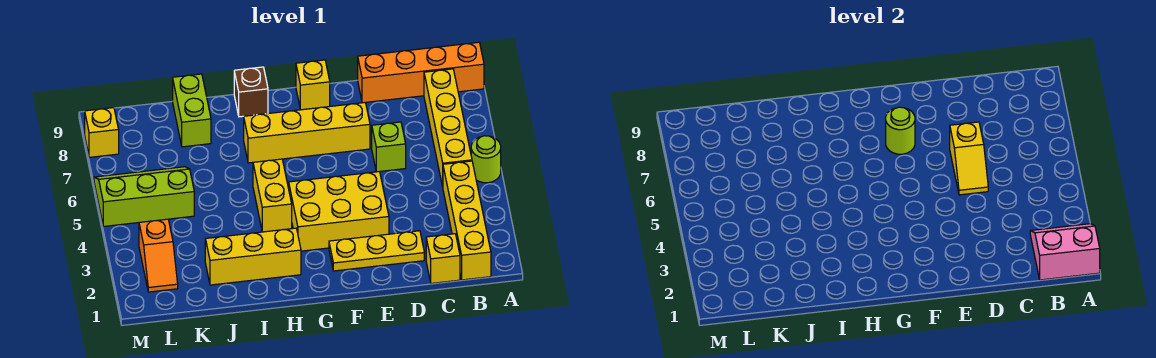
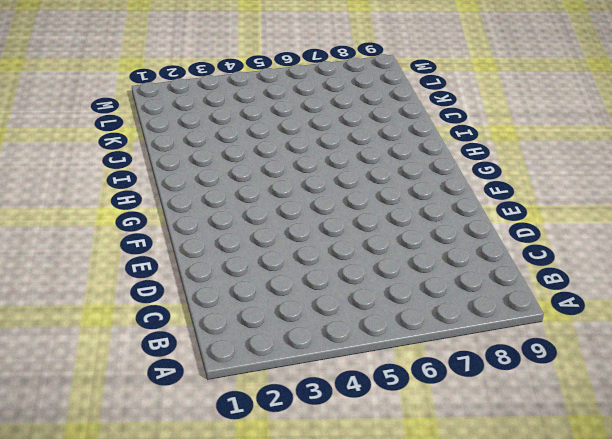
none -> lime round brick A5 level 1
none -> orange brick A9:D9 level 1
none -> yellow brick B1:B4 level 1

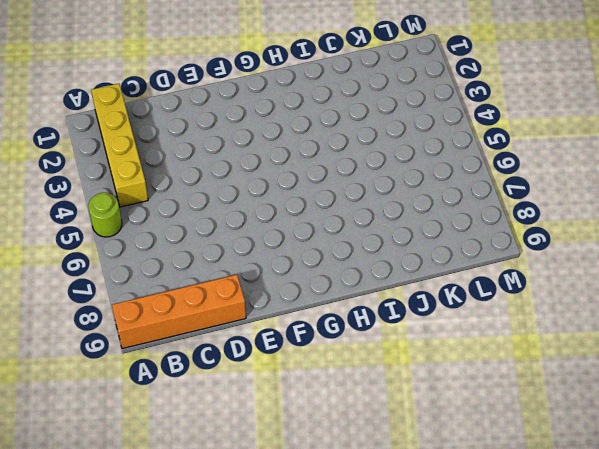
none -> yellow brick B5:B8 level 1
none -> yellow brick C1 level 1
none -> yellow plate D2:F2 level 1

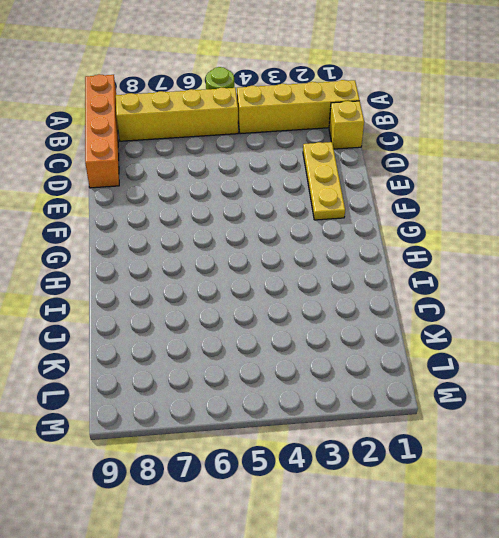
none -> lime brick D6 level 1
none -> yellow brick E3:G4 level 1
none -> yellow brick E7:H7 level 1

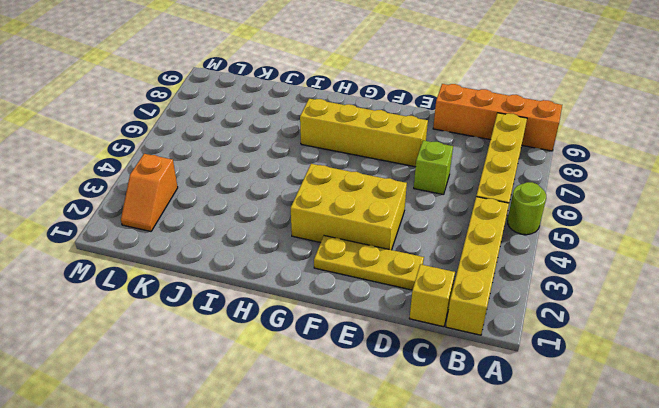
none -> yellow brick F9 level 1
none -> yellow brick H2:J2 level 1
none -> yellow brick H4:H5 level 1

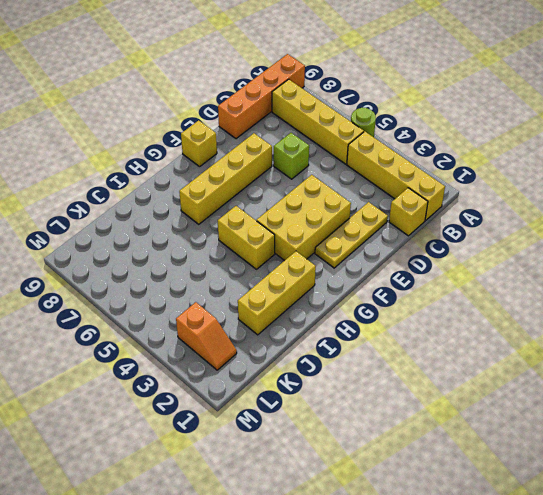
none -> brown brick H9 level 1
none -> lime brick J8:J9 level 1
none -> lime slope K5:M6 level 1 top 5

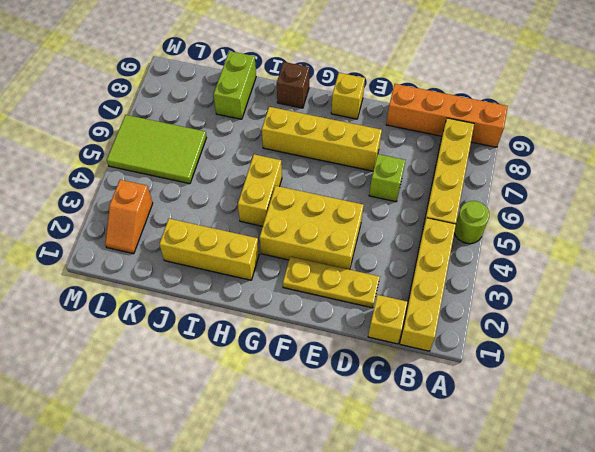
lime tile K5:M6 level 1 -> lime slope K5:M6 level 1 top 5
none -> yellow brick M8 level 1
none -> pink slope A1:B2 level 2 top 1
none -> yellow slope D5:D6 level 2 top 6

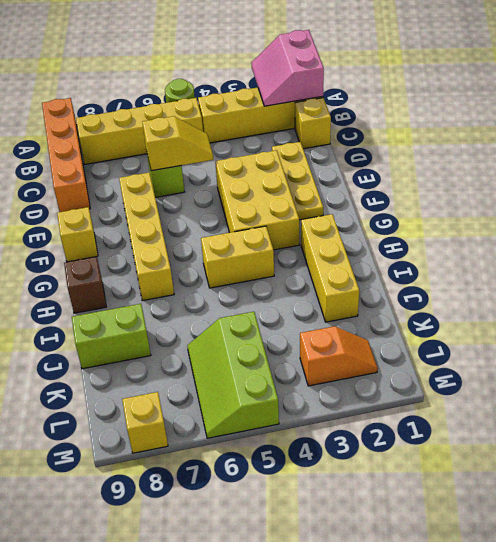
none -> lime round brick F7 level 2

